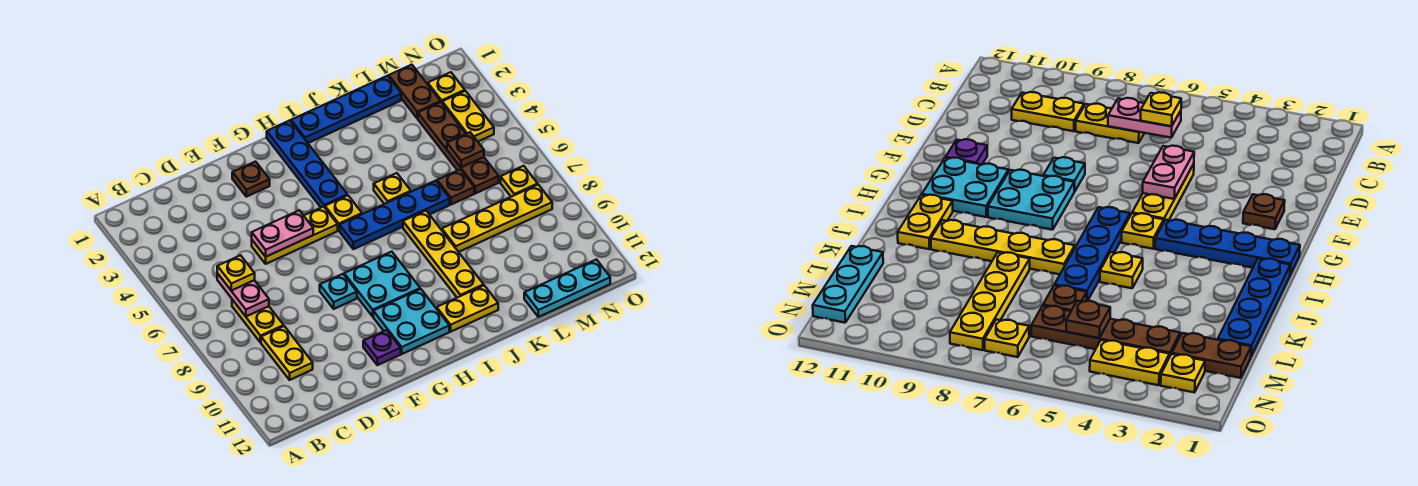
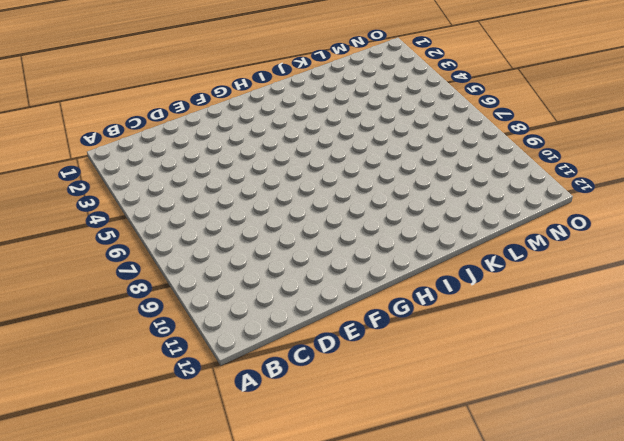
none -> yellow plate C7:C8 level 1
none -> yellow plate C9:C10 level 1
none -> yellow plate E5:G5 level 1

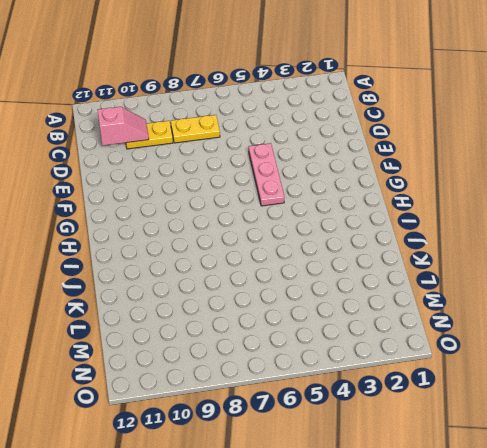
pink slope C10:C11 level 2 top 11 -> none
pink plate E5:G5 level 1 -> yellow plate E5:G5 level 1
none -> brown plate F2 level 1
none -> cyan plate F8 level 1
none -> purple plate F11 level 1

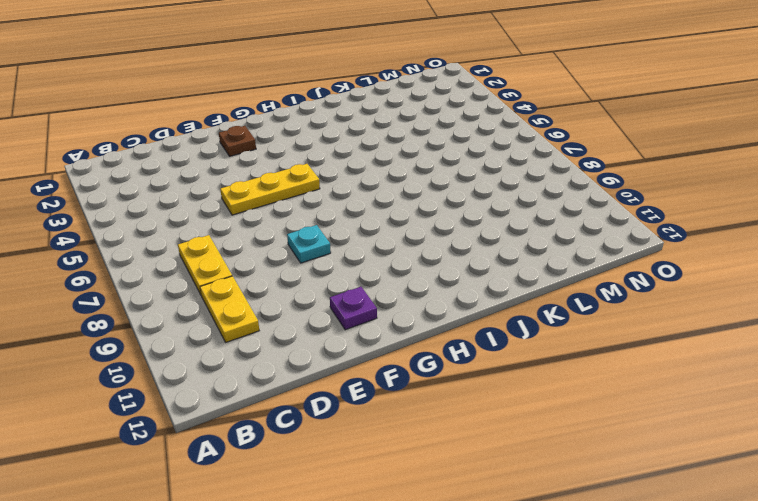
none -> cyan plate G8:H9 level 1
none -> cyan plate G10:H11 level 1
none -> blue plate H1:H4 level 1

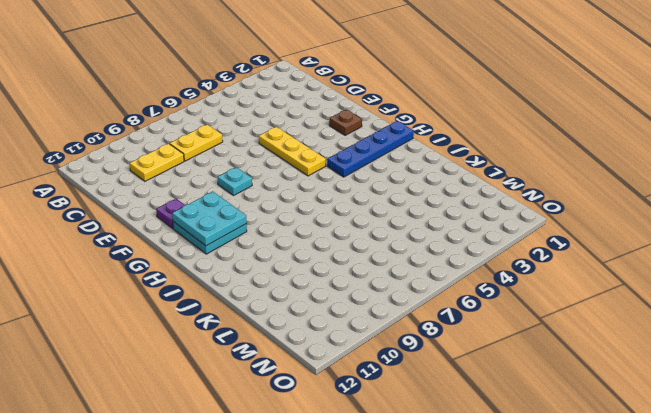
cyan plate G10:H11 level 2 -> cyan plate G8:H9 level 1
none -> yellow plate H5 level 1
none -> blue plate H6:K6 level 1
none -> blue plate I1:L1 level 1

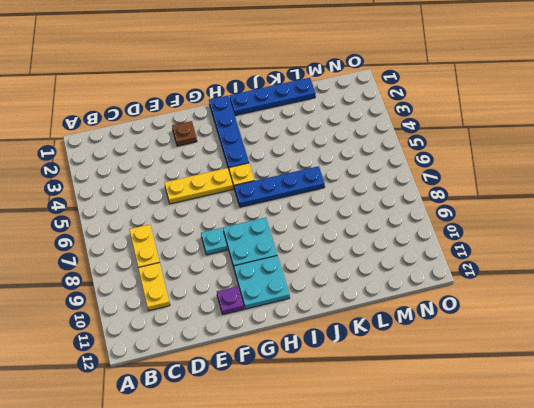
none -> yellow plate I11:J11 level 1
none -> yellow plate J5 level 1
none -> yellow plate J7:J10 level 1

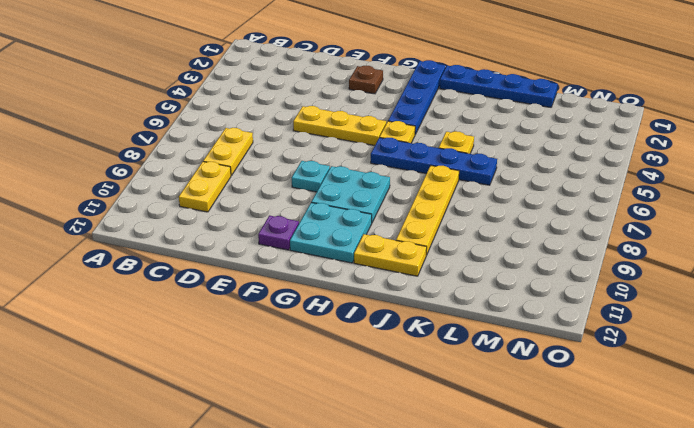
none -> yellow plate K8:N8 level 1
none -> brown plate L6 level 1
none -> cyan plate L12:N12 level 1

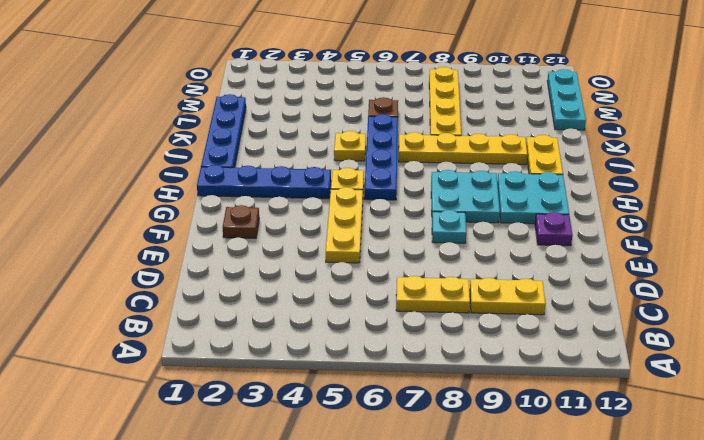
none -> brown plate M1:M2 level 1
none -> brown plate M3:M6 level 1
none -> yellow plate N2 level 1

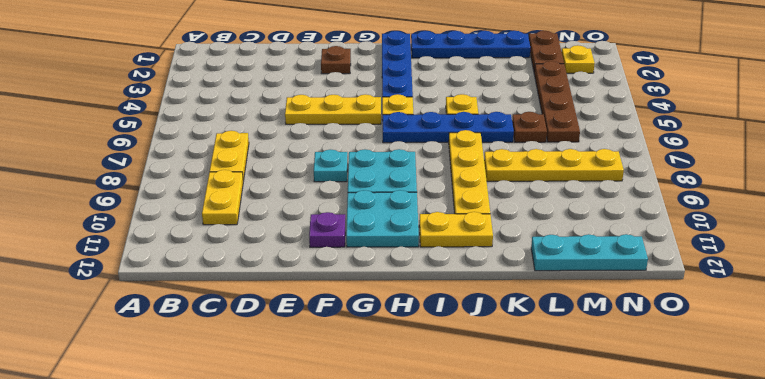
none -> yellow plate N3:N4 level 1
none -> yellow plate N7 level 1
none -> pink plate C6:C7 level 2

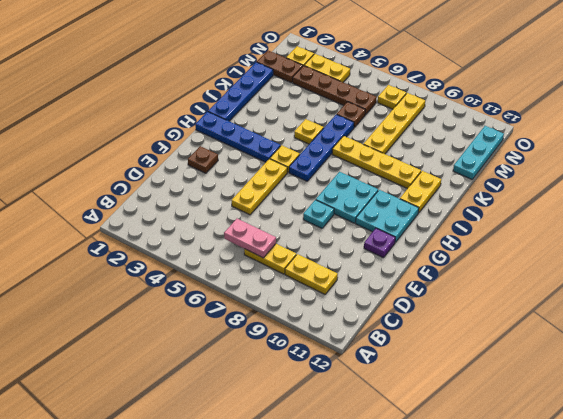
none -> pink plate E5:F5 level 2
none -> brown plate M5 level 2
none -> yellow plate C6 level 3

